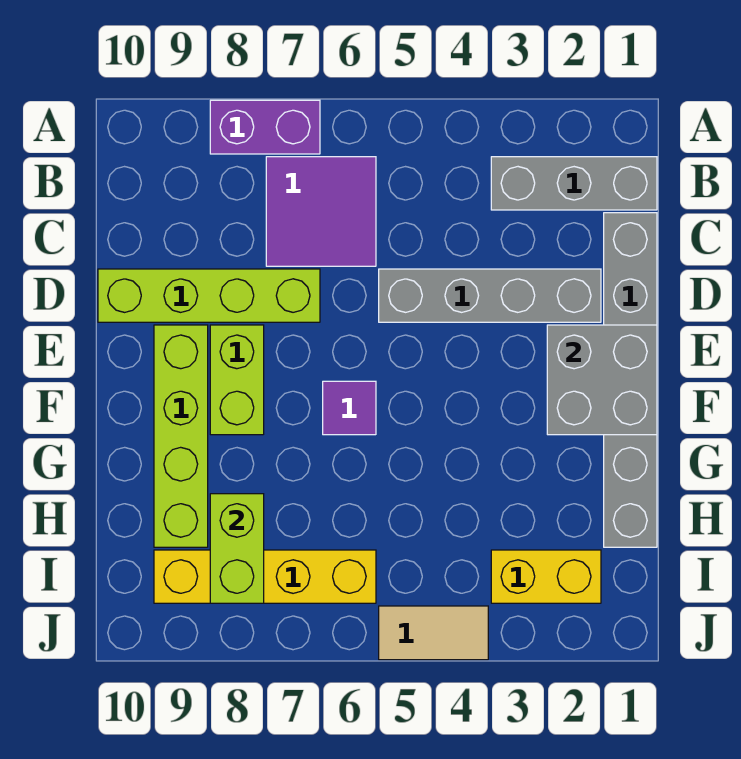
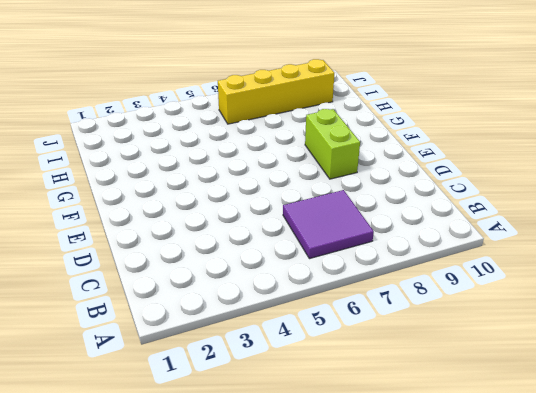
none -> purple brick A7:A8 level 1
none -> grey brick B1:B3 level 1
none -> grey brick C1:H1 level 1

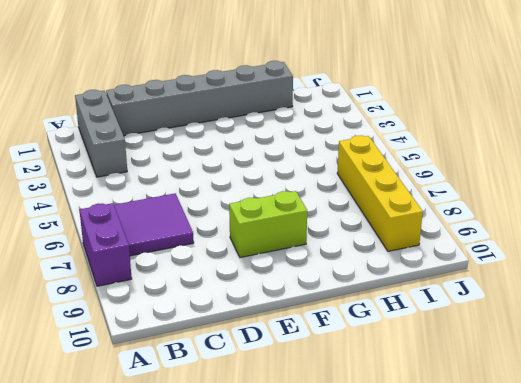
none -> grey brick D2:D5 level 1
none -> lime brick D7:D10 level 1
none -> lime brick E9:H9 level 1

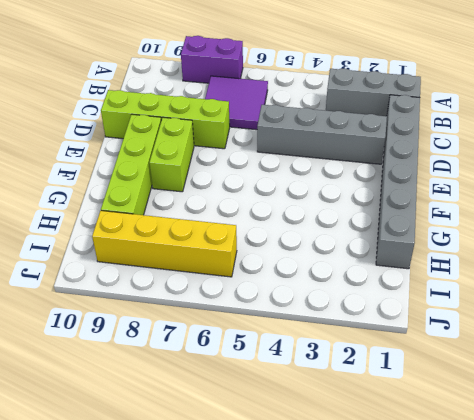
none -> purple tile F6 level 1
none -> yellow brick I2:I3 level 1
none -> tan tile J4:J5 level 1

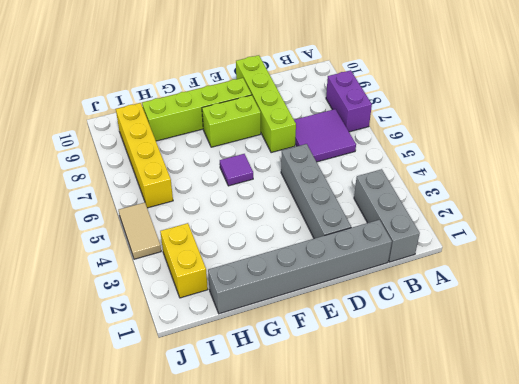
none -> grey brick E1:F2 level 2
none -> lime brick H8:I8 level 2

